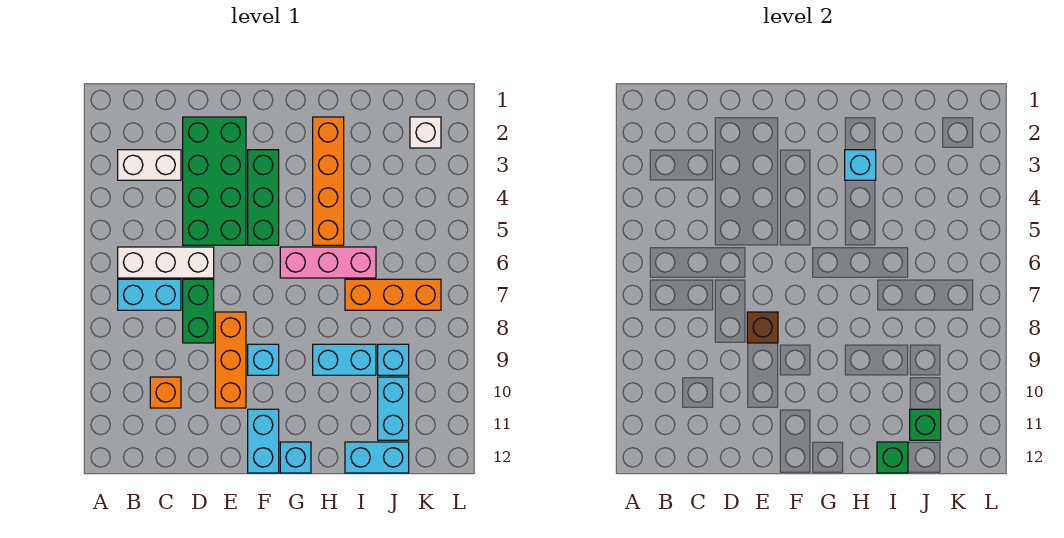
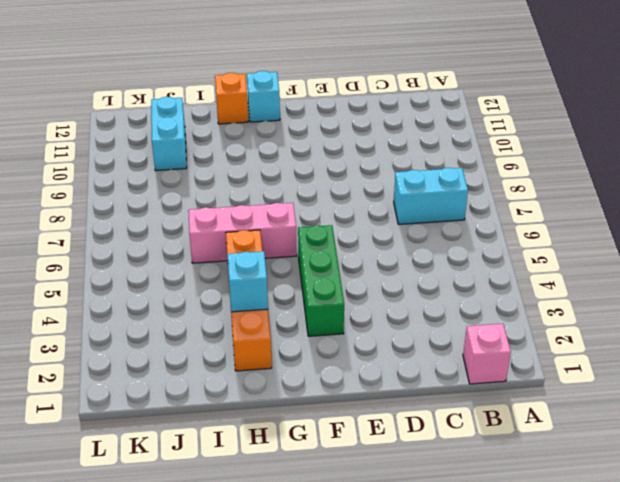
pink brick B1 level 1 -> none
orange brick H12 level 1 -> orange brick C10 level 1
none -> white brick B3:C3 level 1
none -> white brick B6:D6 level 1
none -> green brick D2:E5 level 1

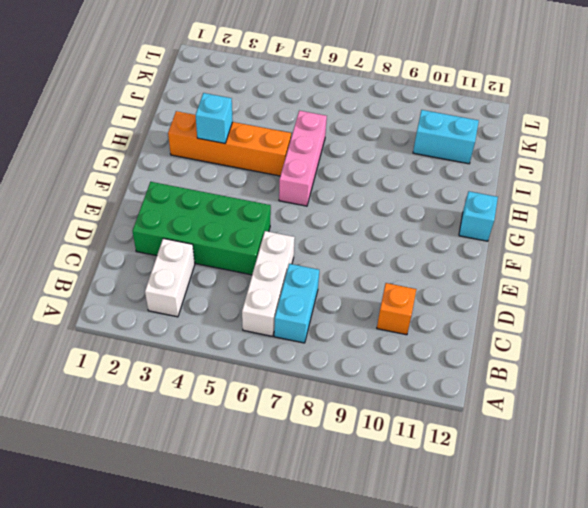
none -> green brick D7:D8 level 1
none -> orange brick E8:E10 level 1
none -> green brick F3:F5 level 1

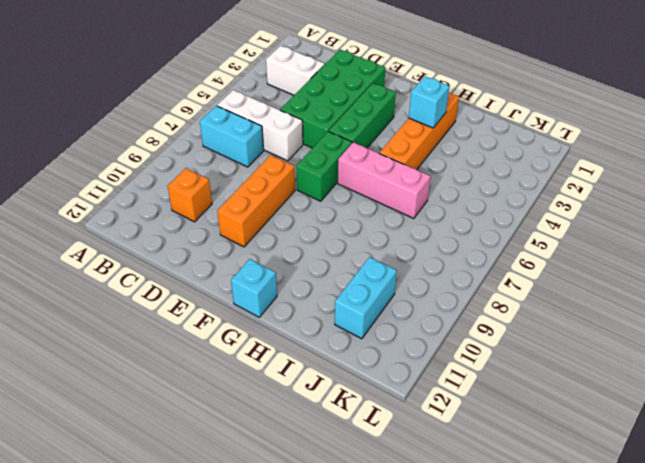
green brick F6:F7 level 1 -> green brick D7:D8 level 1
none -> cyan brick F9 level 1
none -> cyan brick F11:F12 level 1
none -> cyan brick H9:I9 level 1

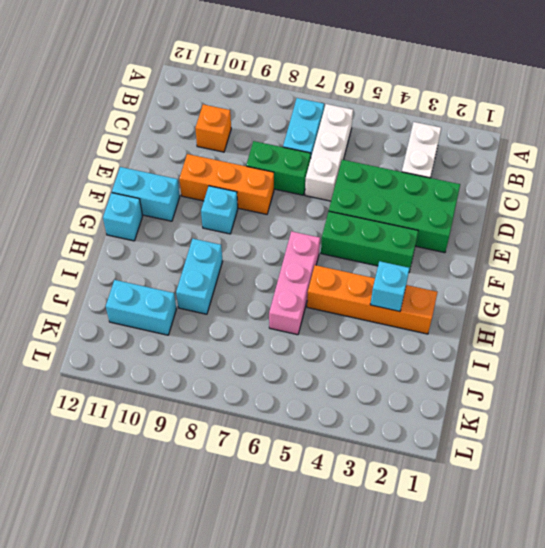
none -> orange brick I7:K7 level 1
none -> cyan brick I12:J12 level 1
none -> cyan brick J9 level 1

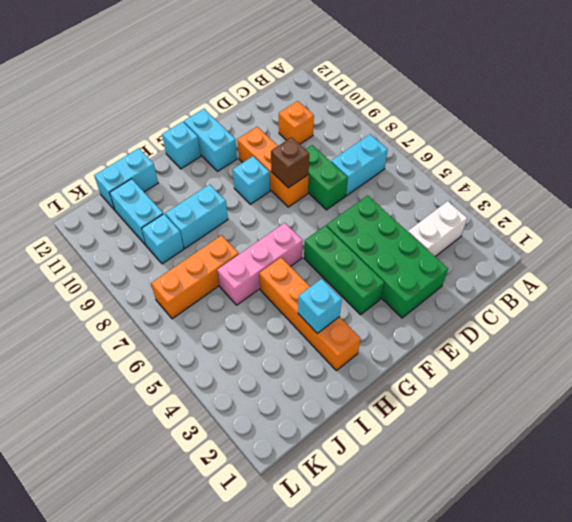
none -> white brick B6:D6 level 1
none -> white brick K2 level 1
none -> green brick I12 level 2

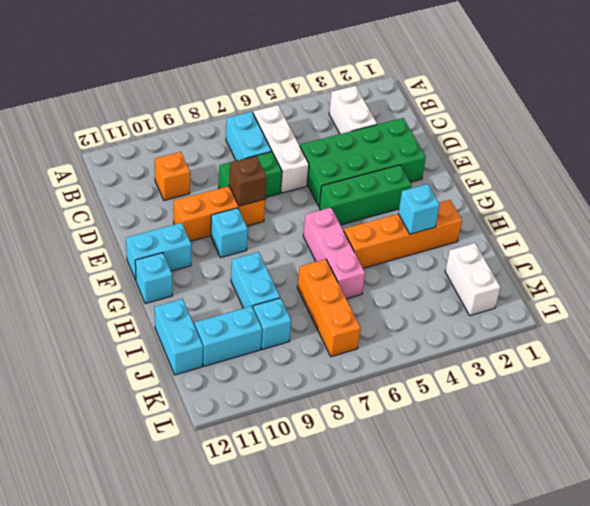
white brick J2:K2 level 1 -> white brick K2 level 1
none -> green brick I12 level 2
none -> green brick J11 level 2

